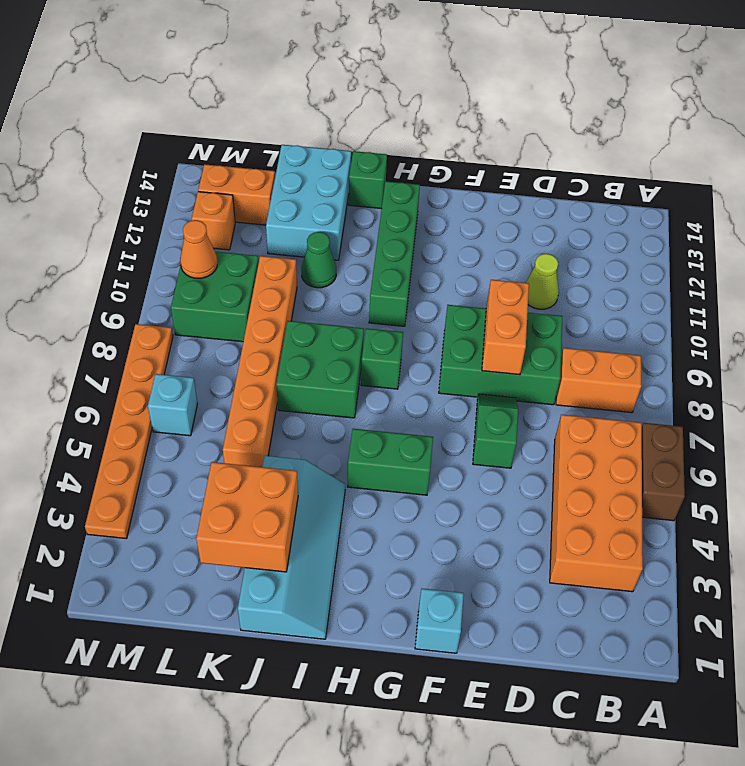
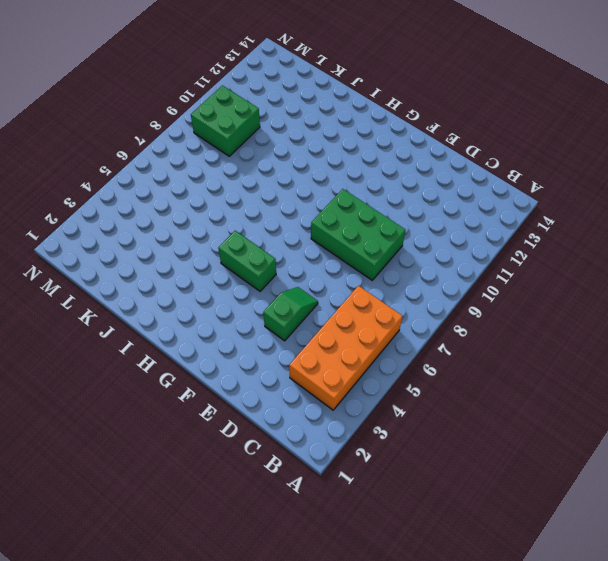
green slope E4:E5 level 1 top 4 -> green slope E6:E7 level 1 top 6
none -> brown brick A5:A6 level 1
none -> orange brick B8:C8 level 1
none -> lime cone D11 level 1

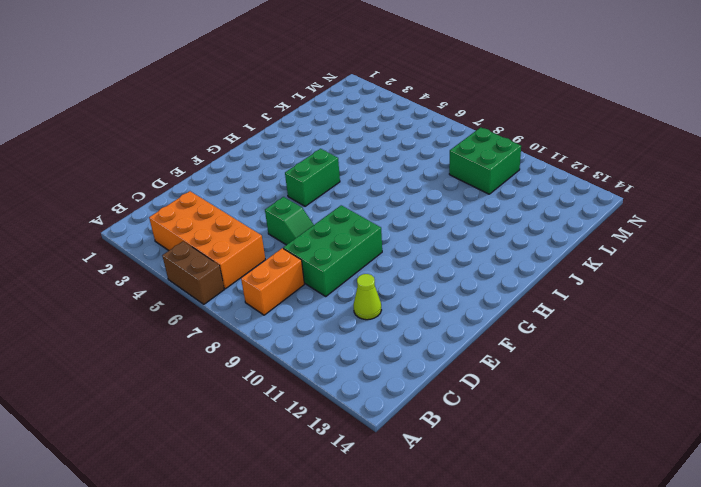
none -> cyan brick F1 level 1
none -> green brick H8 level 1
none -> green brick H10:H13 level 1

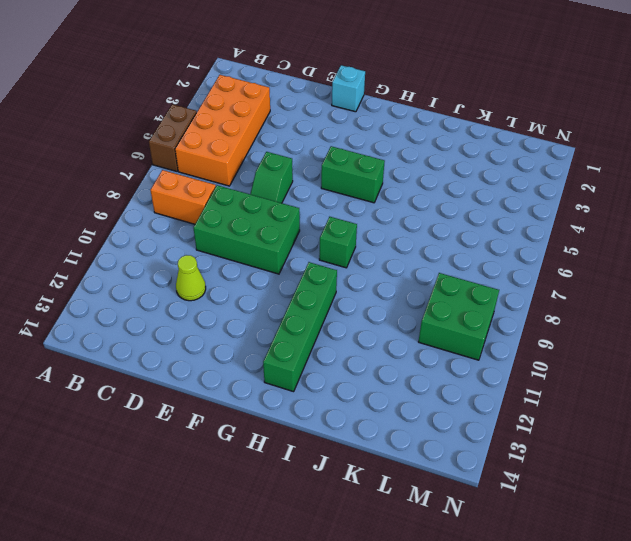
none -> cyan slope I1:J4 level 1 top J
none -> green brick I7:J8 level 1
none -> green brick I14 level 1

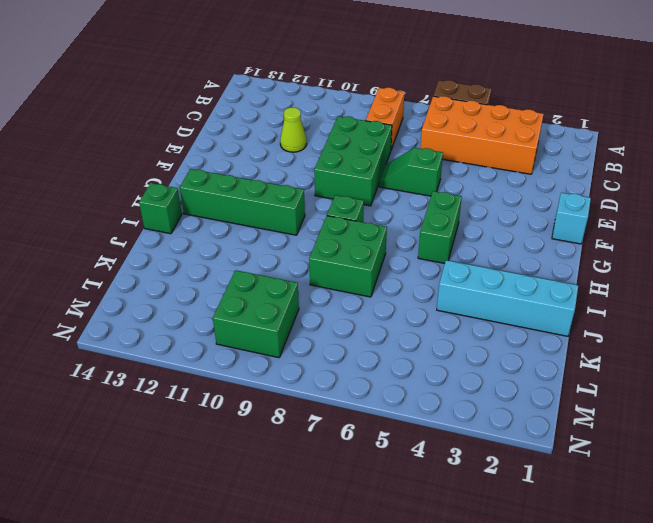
none -> green cone J11 level 1
none -> cyan brick J12:K14 level 1
none -> orange brick K5:K10 level 1

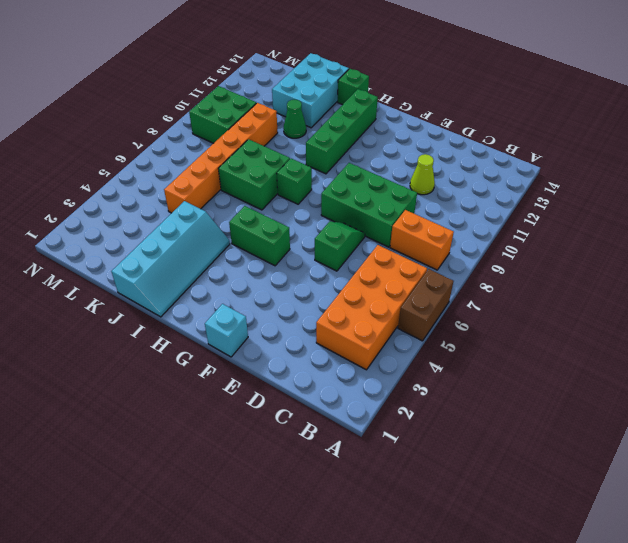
none -> orange brick L13:M13 level 1
none -> cyan brick M6 level 1
none -> orange brick M12 level 1

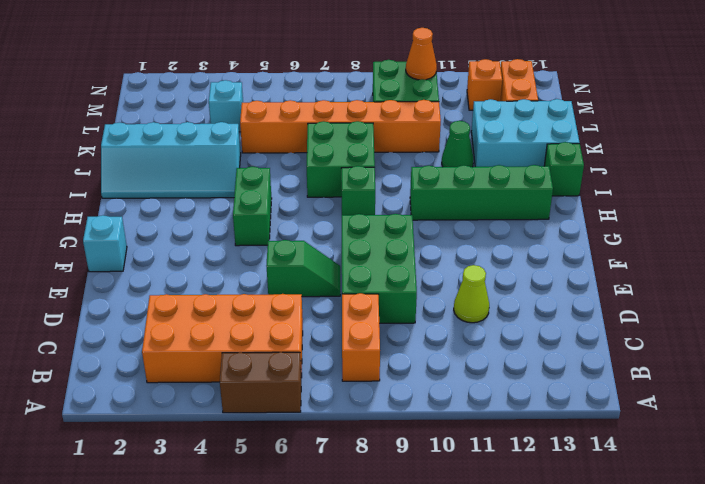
cyan brick L4 level 1 -> cyan brick M6 level 1
none -> orange plate N3:N8 level 1
none -> orange brick E8:E9 level 2
none -> orange brick J2:K3 level 2

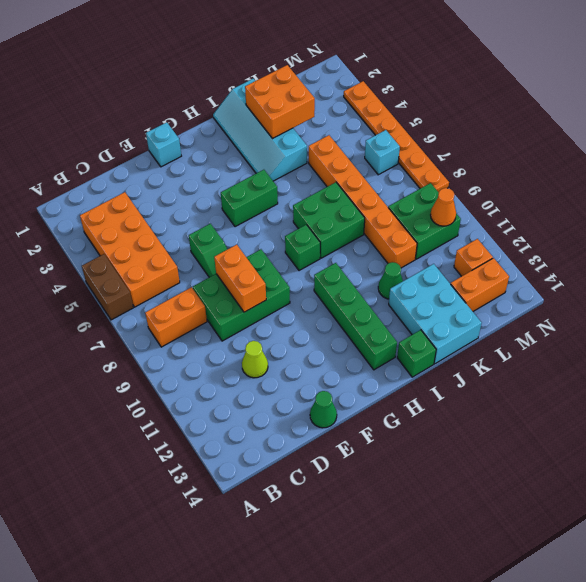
green cone E14 level 1 -> none

